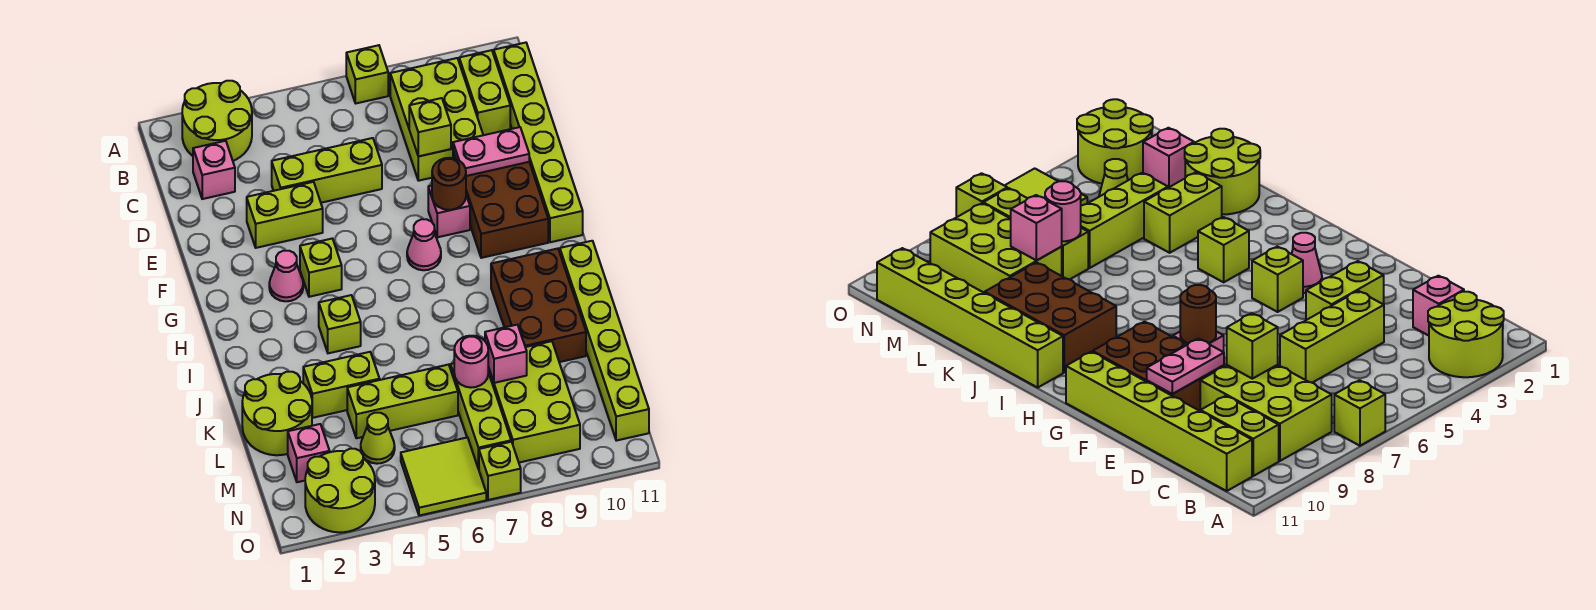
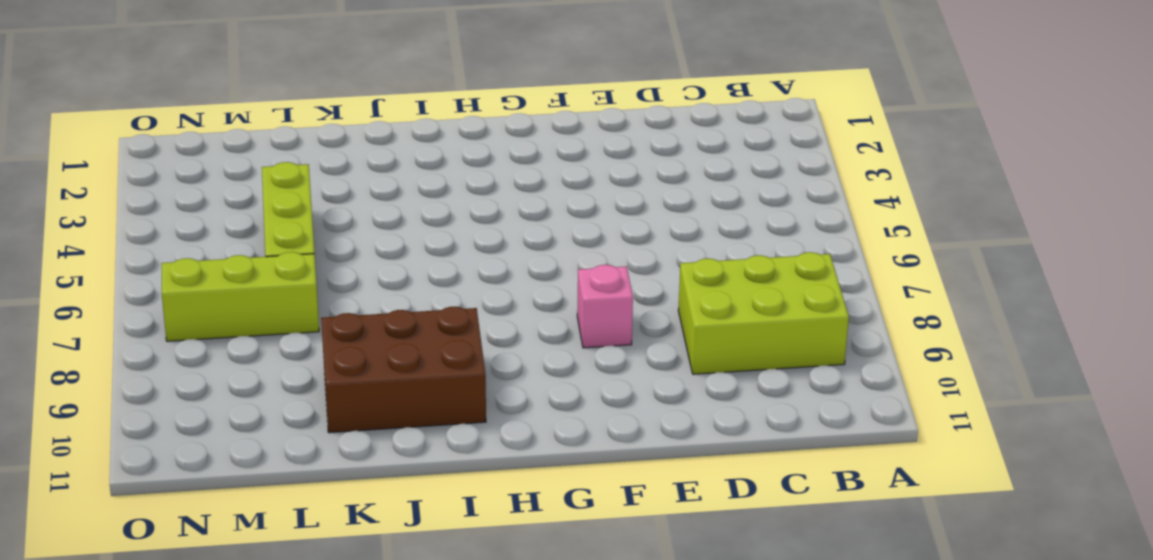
none -> lime round brick A2:B3 level 1
none -> lime brick A7 level 1
none -> lime brick B10:C10 level 1
none -> lime brick B11:G11 level 1

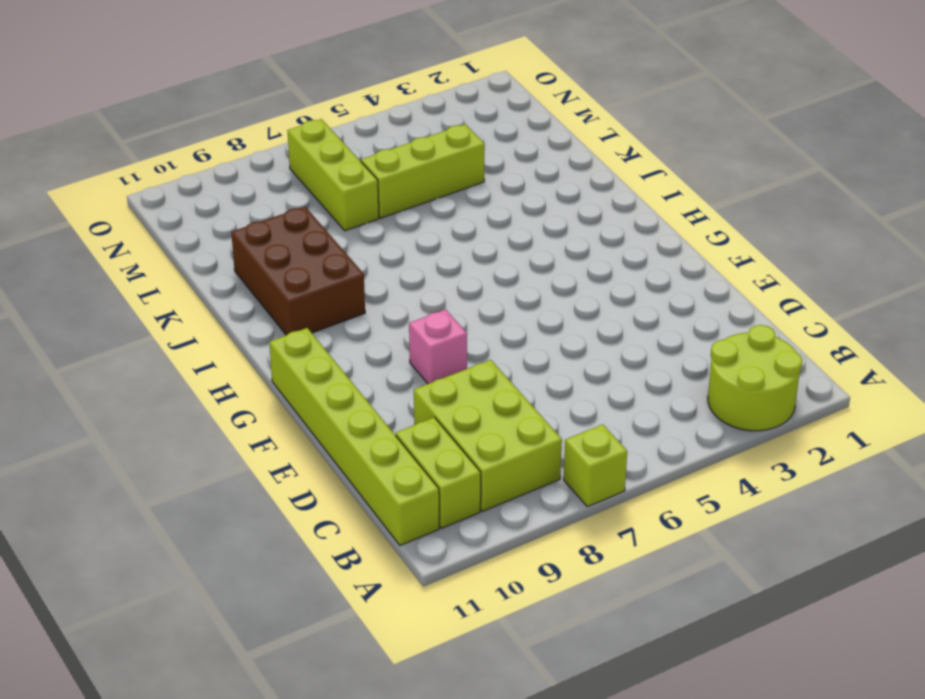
none -> pink brick C2 level 1
none -> lime brick D4:D6 level 1
none -> lime brick E3:E4 level 1
none -> brown brick E9:G10 level 1

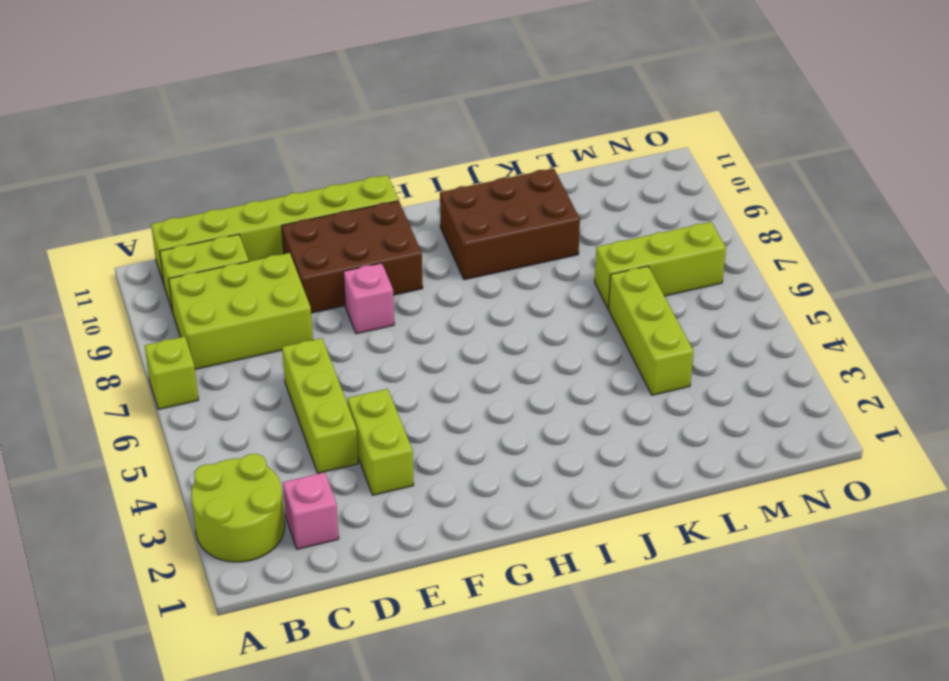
none -> pink cone G3 level 1
none -> lime brick G4 level 1
none -> pink cone G7 level 1
none -> lime brick I4 level 1

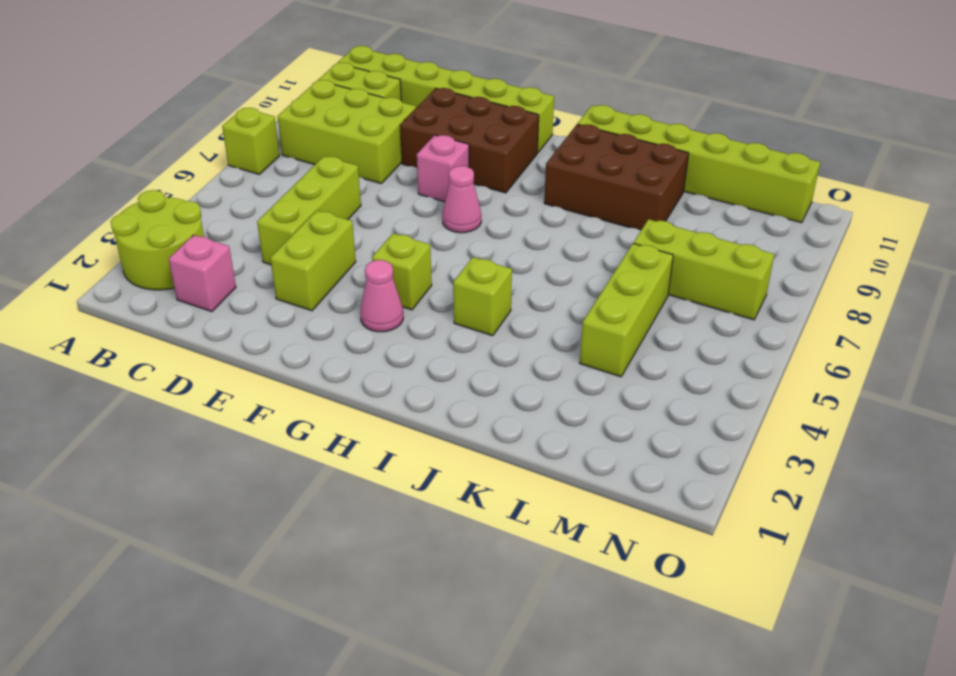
none -> lime round brick K1:L2 level 1
none -> lime brick K3:K4 level 1
none -> lime brick L8:N9 level 1
none -> pink brick M2 level 1

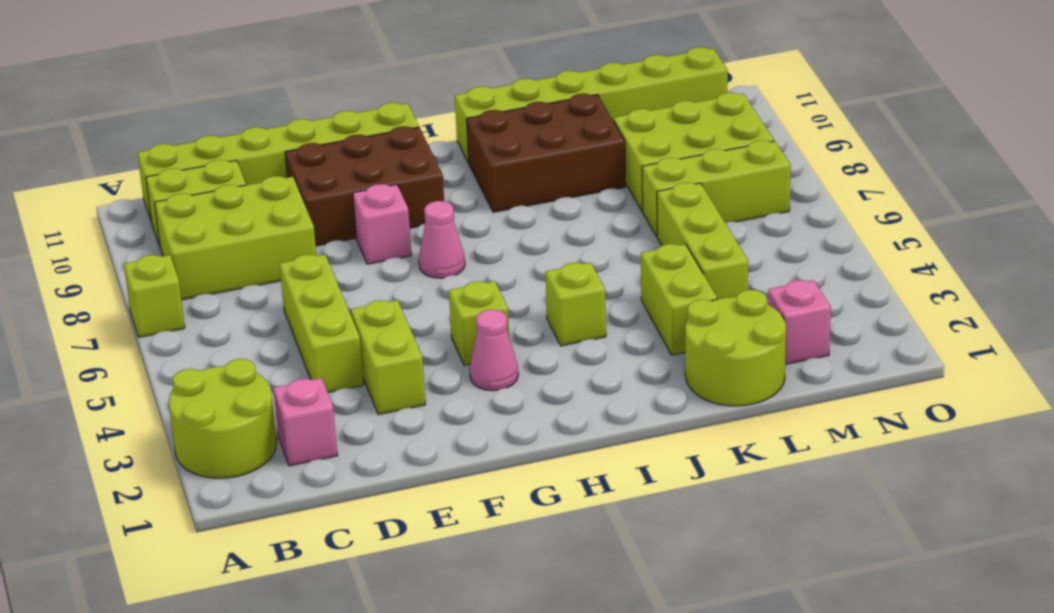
none -> lime cone M4 level 1
none -> lime round brick N2:O3 level 1
none -> lime tile N5:O6 level 1
none -> lime brick O7 level 1

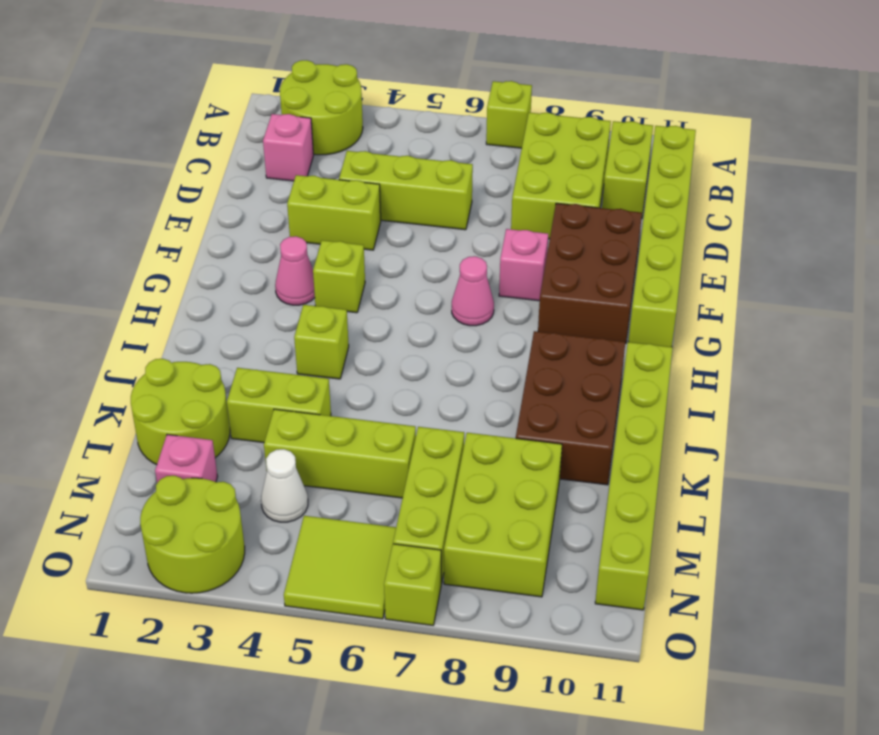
white cone M4 level 1 -> lime cone M4 level 1
none -> lime brick D8 level 2
none -> pink plate E9:E10 level 2
none -> brown round brick F8 level 2
none -> pink round brick L7 level 2

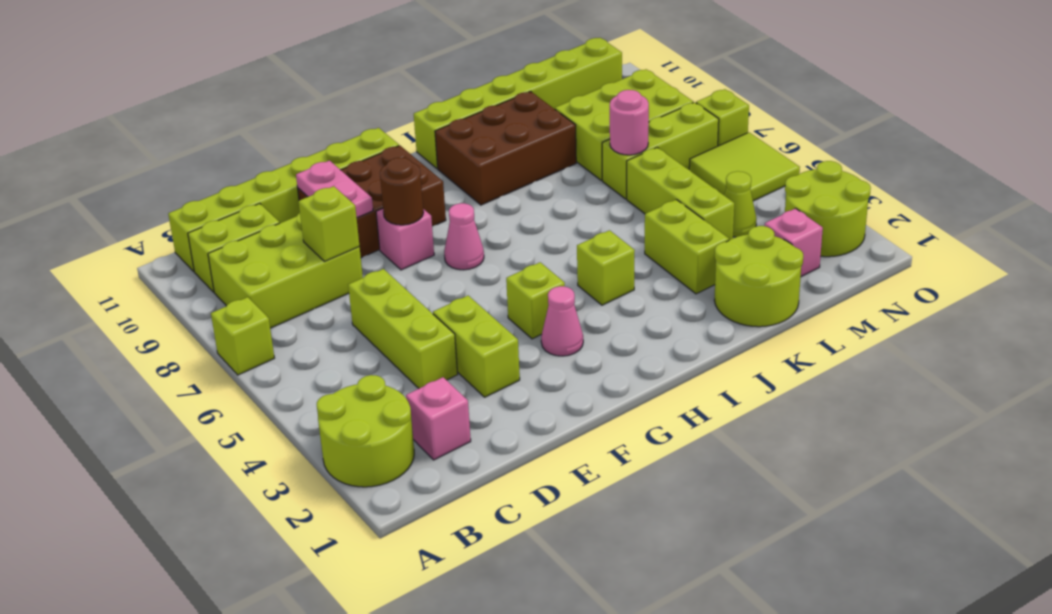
none -> pink brick L8 level 2

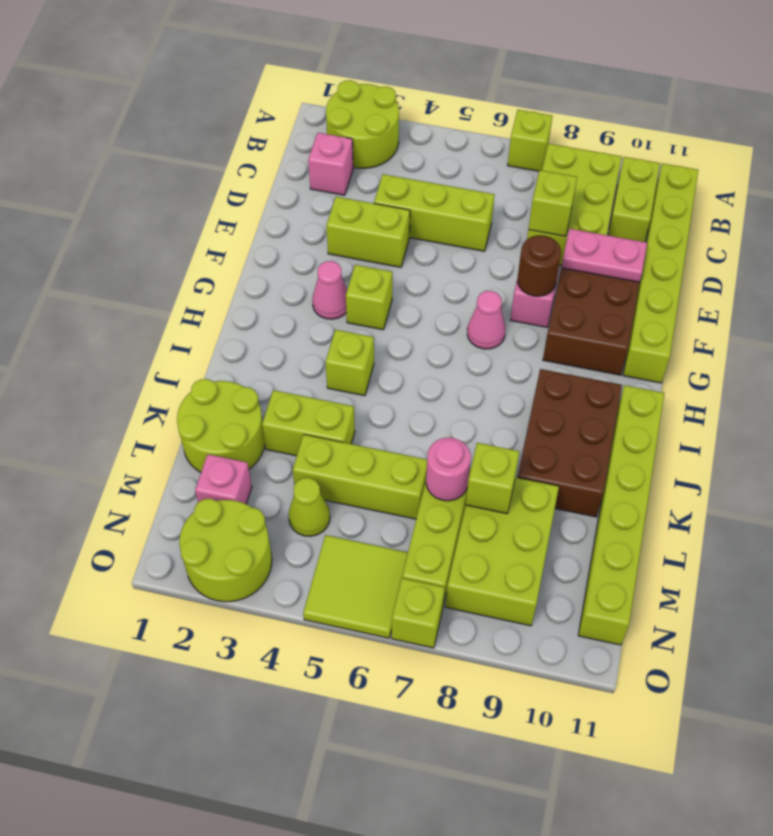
lime brick L8 level 2 -> pink brick L8 level 2

